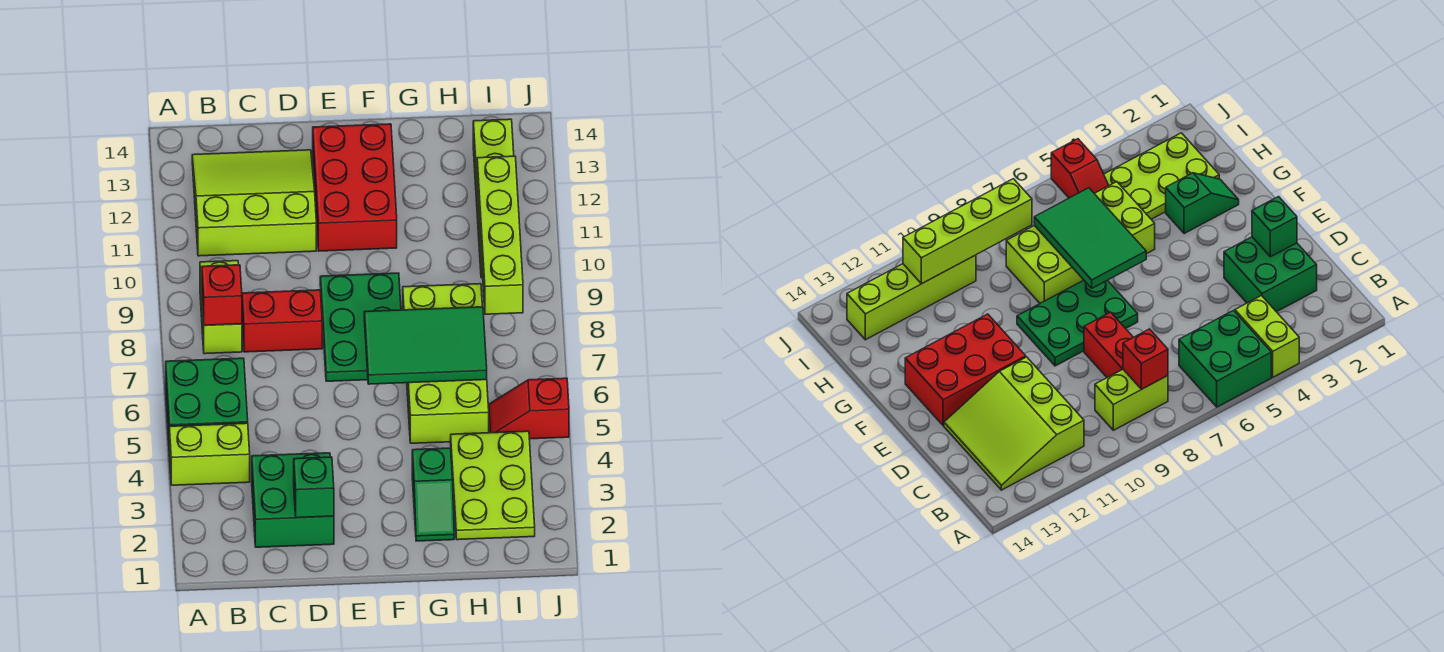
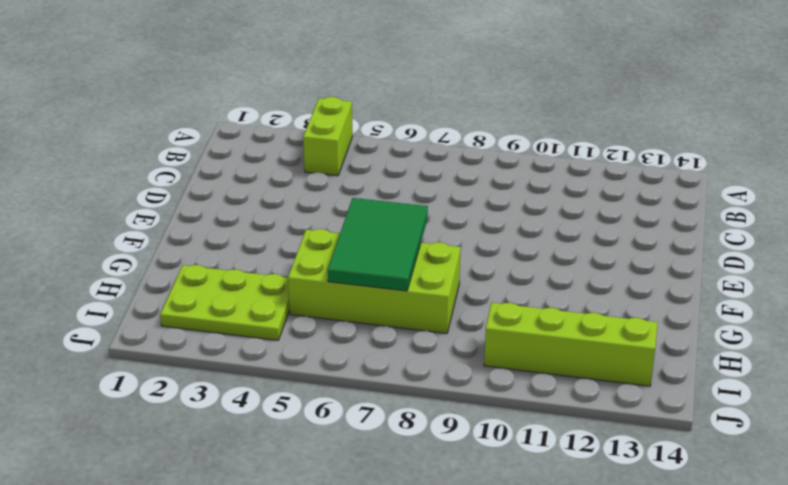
none -> green brick A5:B6 level 1
none -> lime brick B8:B9 level 1
none -> lime slope B11:D13 level 1 top 11

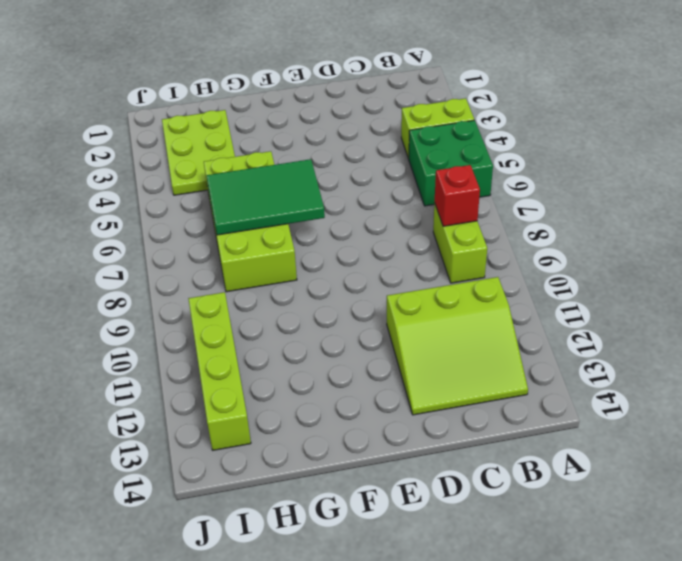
none -> green brick C2:D3 level 1
none -> red brick C8:D8 level 1
none -> green plate E7:F9 level 1

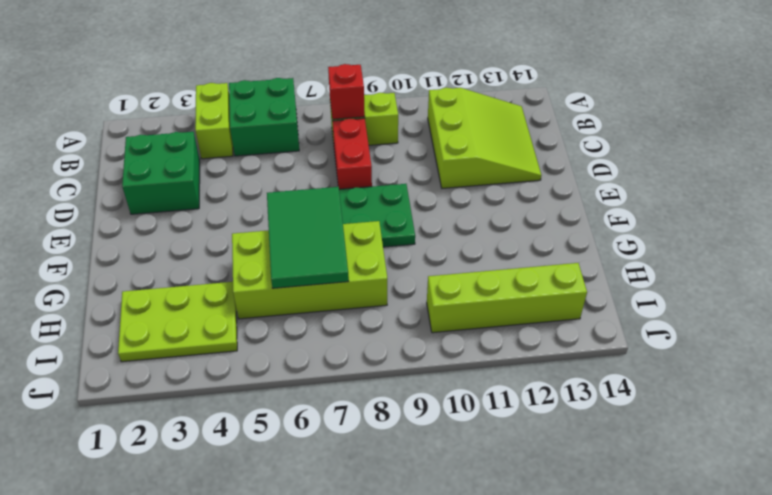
none -> red brick E11:F13 level 1
none -> green slope G2:G3 level 1 top 3
none -> red slope I5:J5 level 1 top J

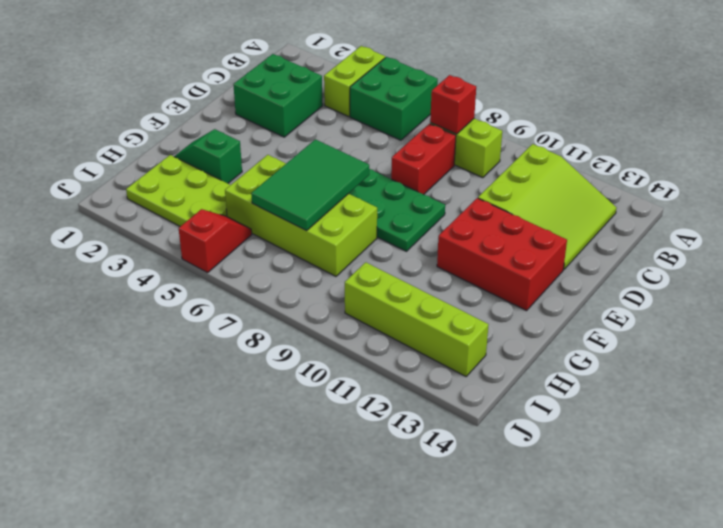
none -> green brick D2 level 2
none -> lime brick I8:I11 level 2

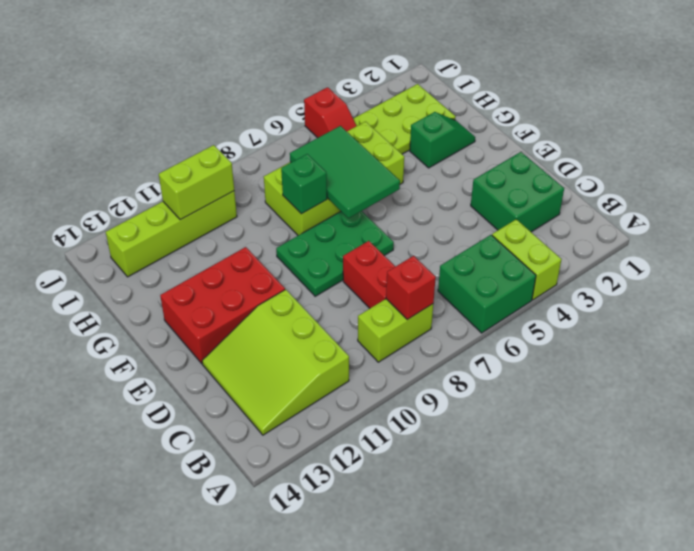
green brick G8 level 2 -> green brick D2 level 2
lime brick I10:I11 level 2 -> lime brick I8:I11 level 2

